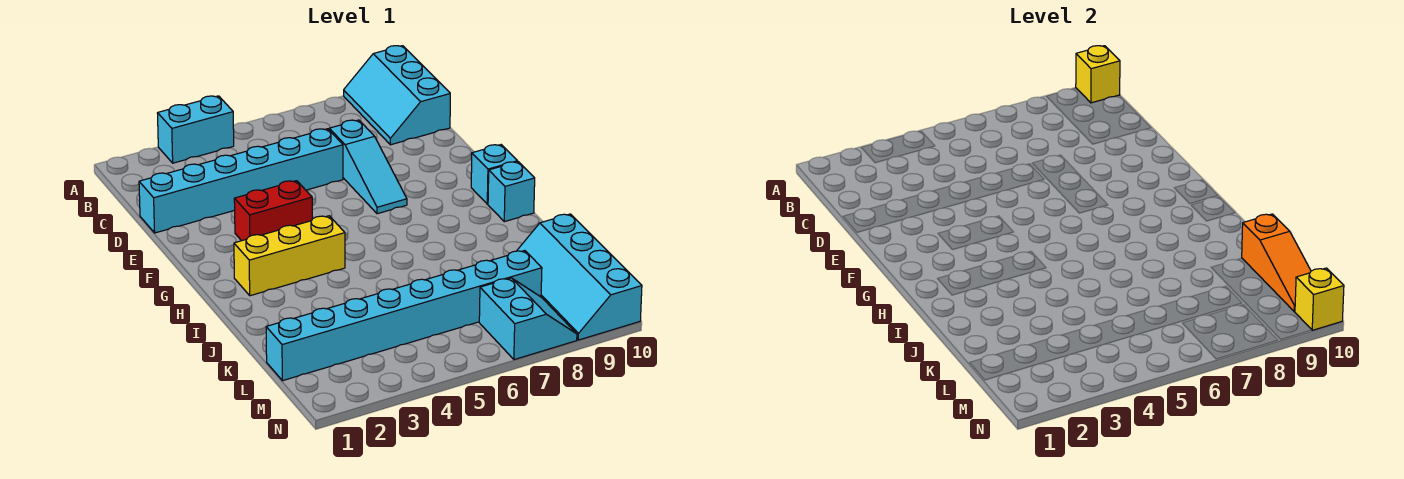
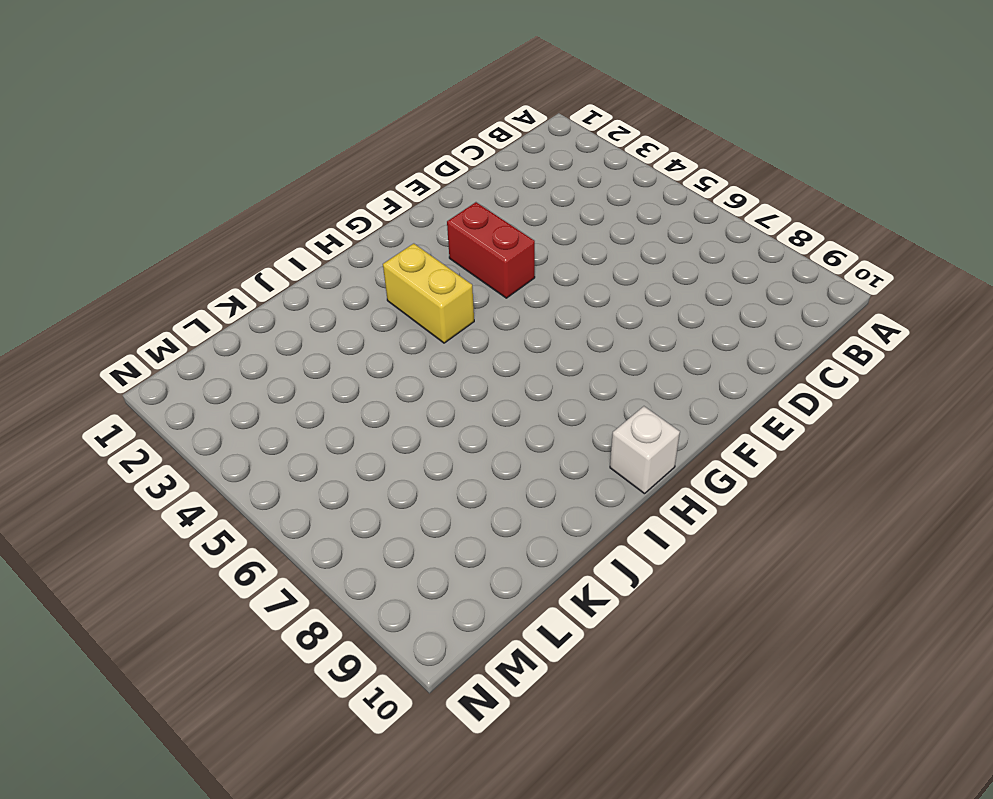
yellow brick H3:H4 level 1 -> yellow brick H2:H4 level 1
white brick H10 level 1 -> cyan brick H10 level 1
none -> cyan brick A3:A4 level 1
none -> cyan slope A9:C10 level 1 top 10
none -> cyan brick D1:D6 level 1

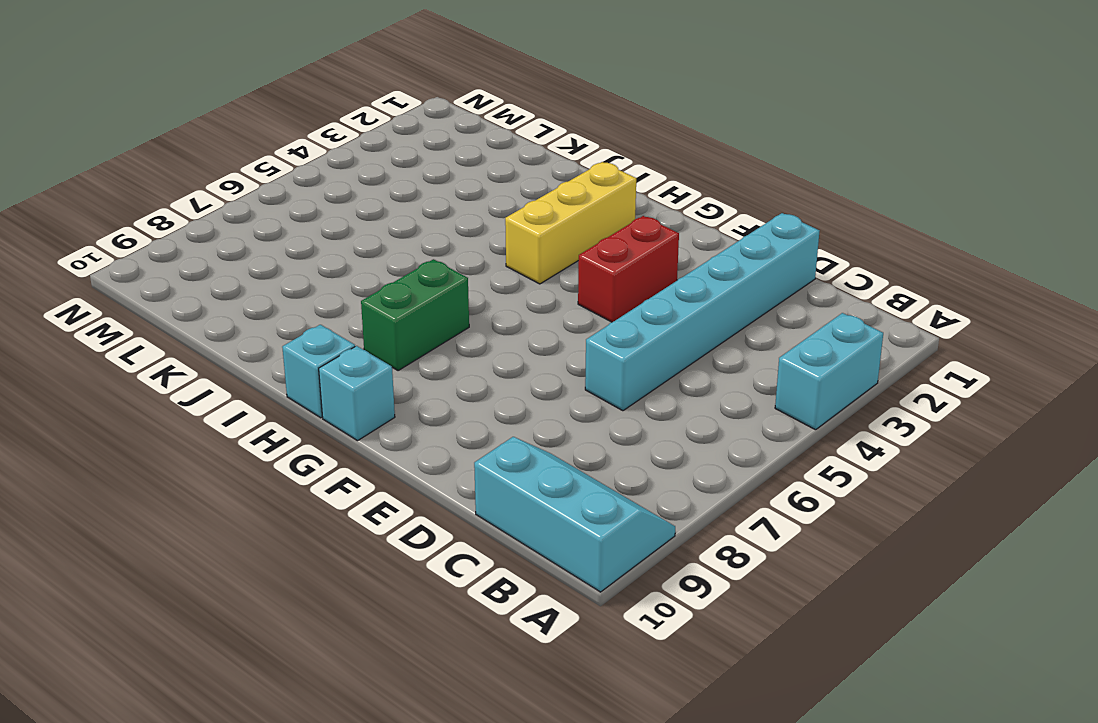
green brick H7:H8 level 1 -> none
none -> cyan slope D7:F7 level 1 top D
none -> cyan slope K9:N10 level 1 top 10
none -> cyan brick L1:L8 level 1

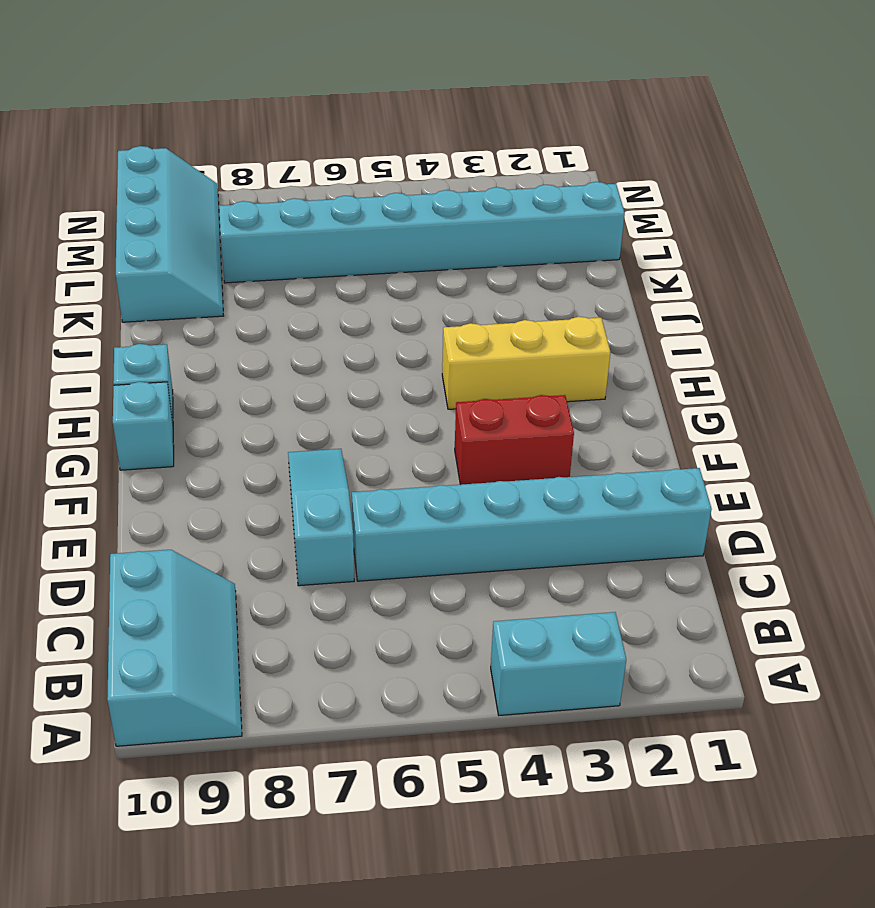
none -> cyan slope M7:N8 level 1 top 7
none -> yellow brick A10 level 2
none -> orange slope K10:M10 level 2 top K

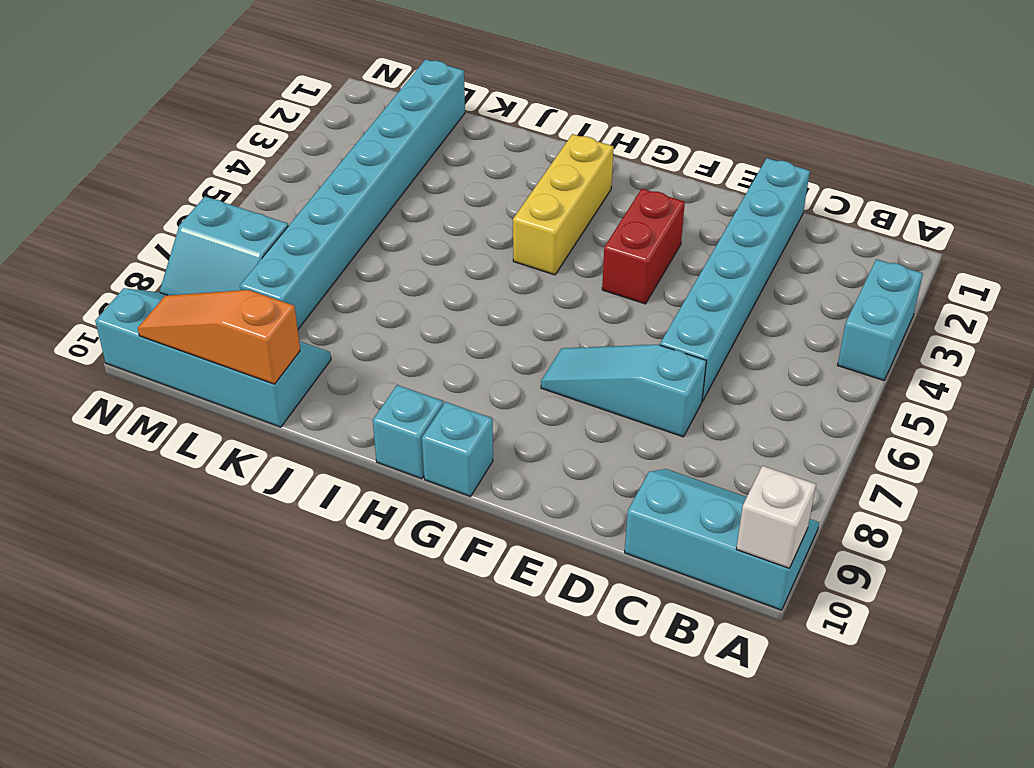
white brick A10 level 2 -> yellow brick A10 level 2
none -> yellow brick N10 level 2

